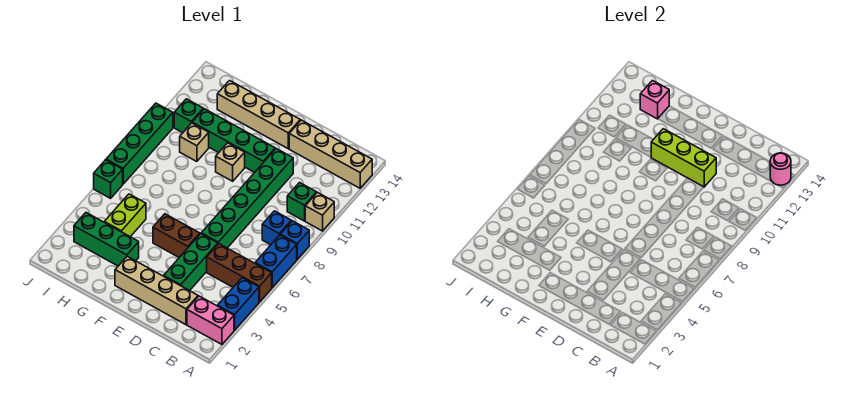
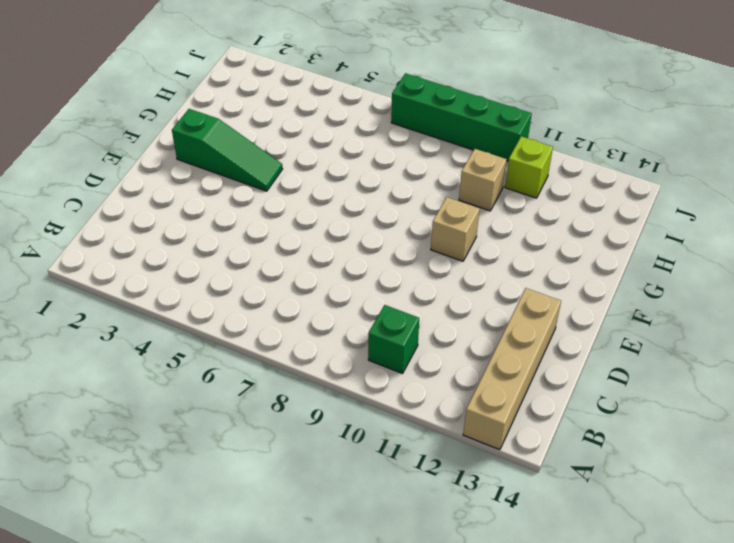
green slope F2:F4 level 1 top 2 -> tan brick C2:F2 level 1
lime brick I11 level 1 -> green brick I11 level 1
none -> pink brick A2:B2 level 1
none -> blue brick A3:A4 level 1
none -> brown brick A5:C5 level 1

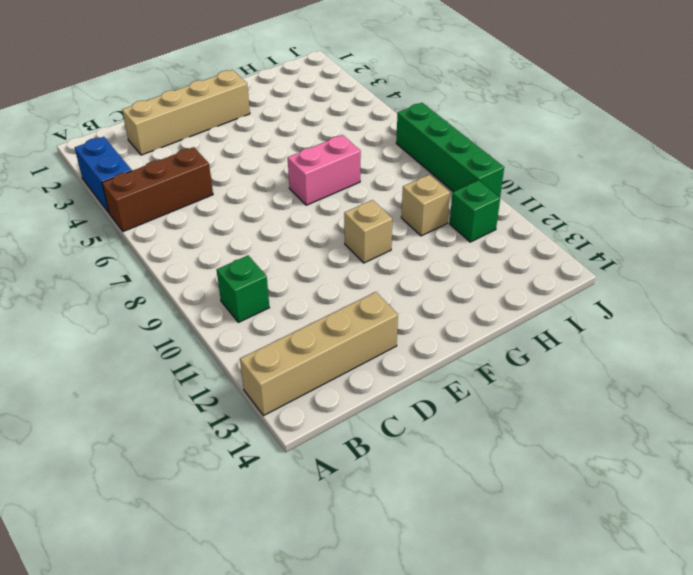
pink brick F7:G7 level 1 -> pink brick A2:B2 level 1
none -> blue brick A6:A7 level 1
none -> blue brick A8 level 1
none -> tan brick A10 level 1

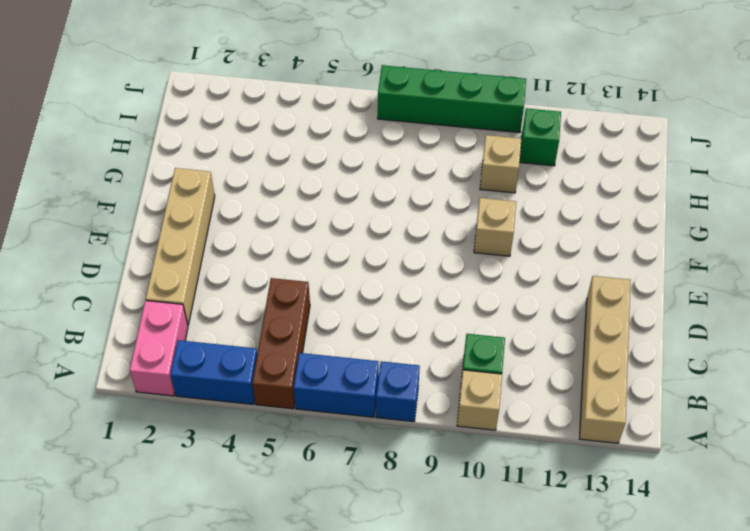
none -> blue brick B8 level 1
none -> green brick D3:D5 level 1
none -> green brick D6:D11 level 1

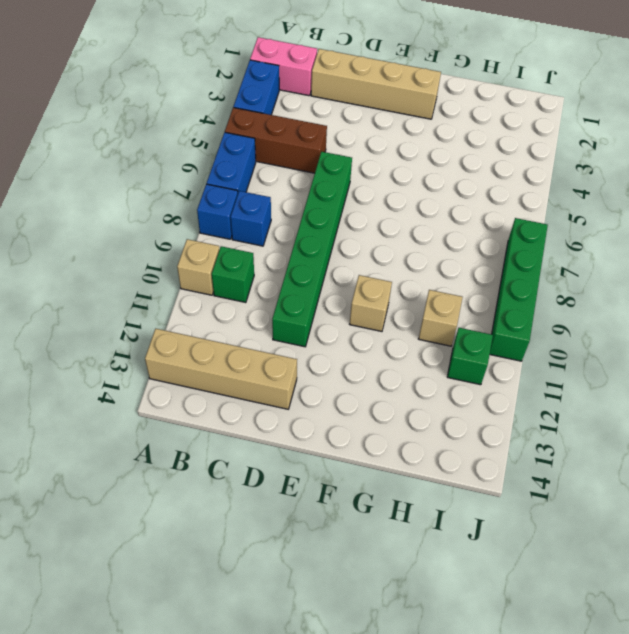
none -> green brick D3:D5 level 1
none -> brown brick E5:F5 level 1
none -> green brick E11:H11 level 1

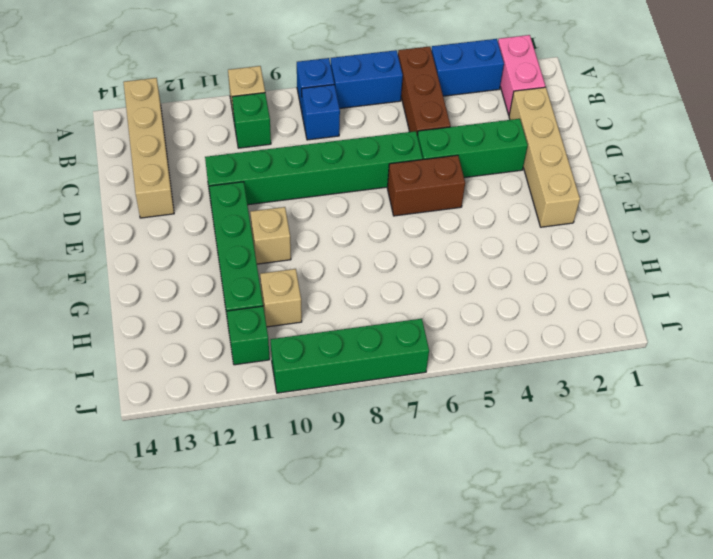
brown brick E5:E6 level 1 -> brown brick E5:F5 level 1
none -> tan brick E13:H13 level 1
none -> green brick G3:I3 level 1
none -> lime brick H4:H5 level 1

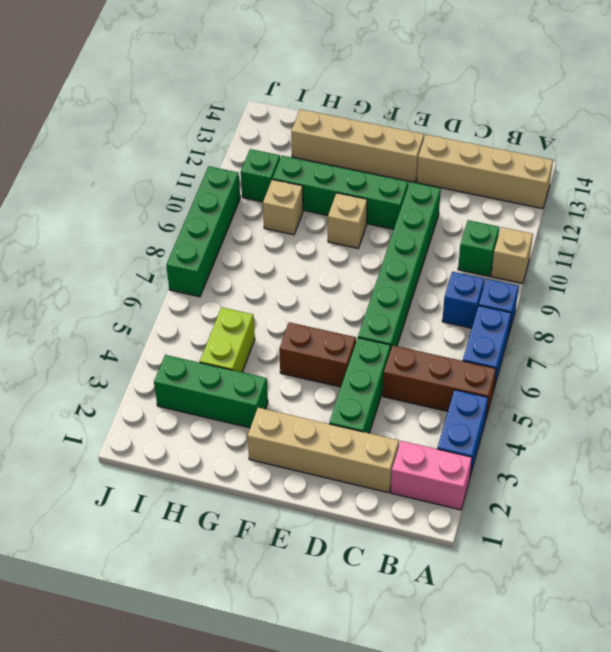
none -> green brick J6 level 1
none -> pink round brick A13 level 2
none -> lime brick D11:F11 level 2

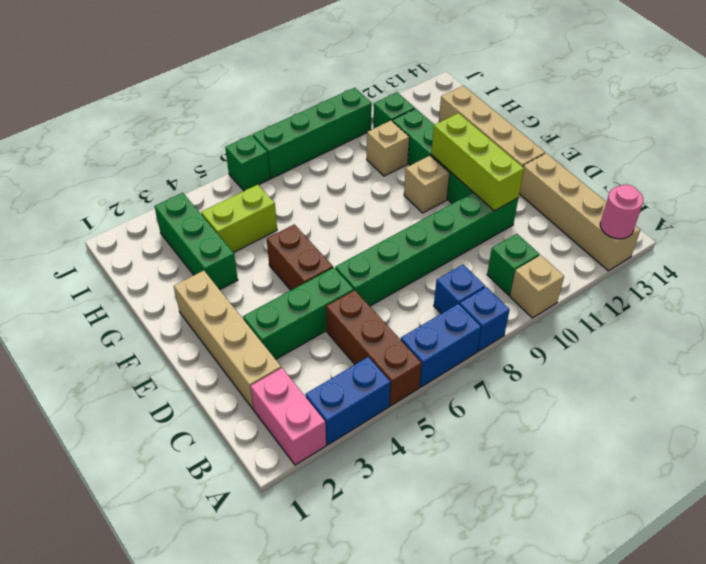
none -> pink brick H13 level 2

